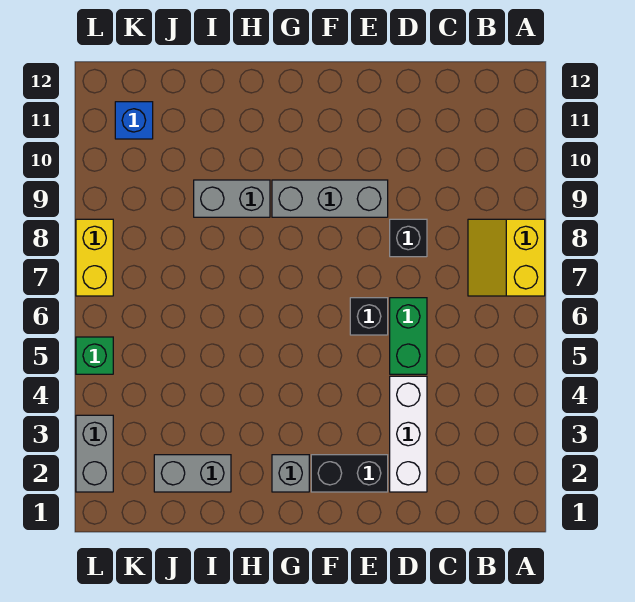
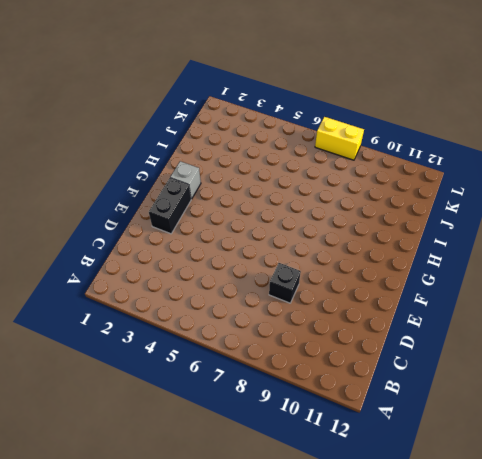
none -> yellow slope A7:B8 level 1 top A
none -> white brick D2:D4 level 1
none -> green brick D5:D6 level 1

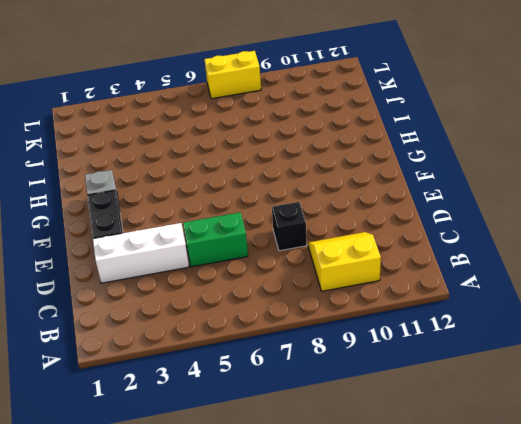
yellow slope B9:C10 level 1 top B -> yellow slope A7:B8 level 1 top A
none -> black brick E6 level 1
none -> grey brick E9:G9 level 1
none -> grey brick H9:I9 level 1

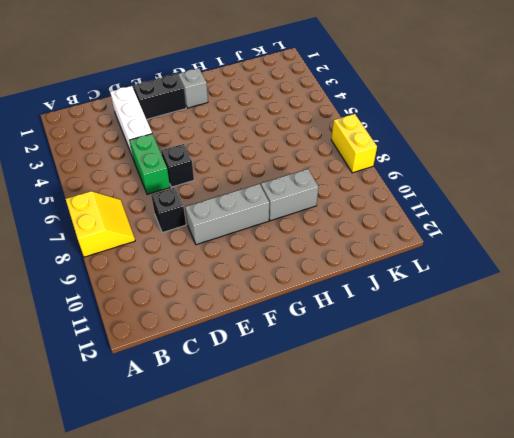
none -> grey brick I2:J2 level 1
none -> blue brick K11 level 1
none -> grey brick L2:L3 level 1

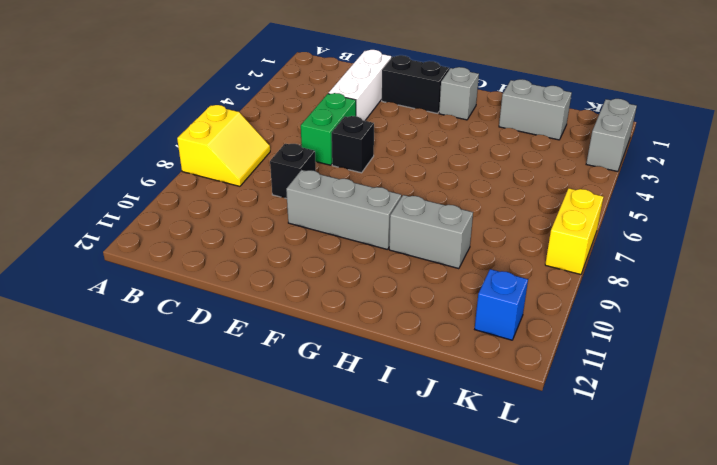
none -> green brick L5 level 1

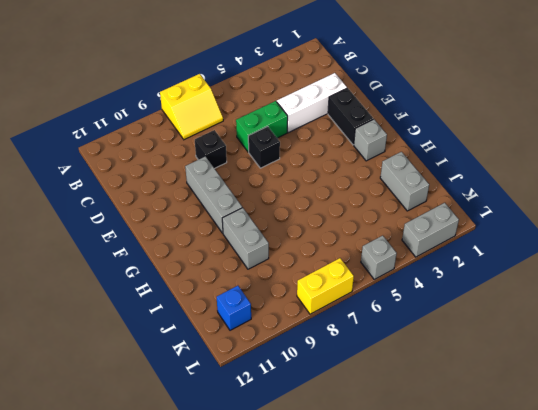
grey brick L5 level 1 -> green brick L5 level 1

